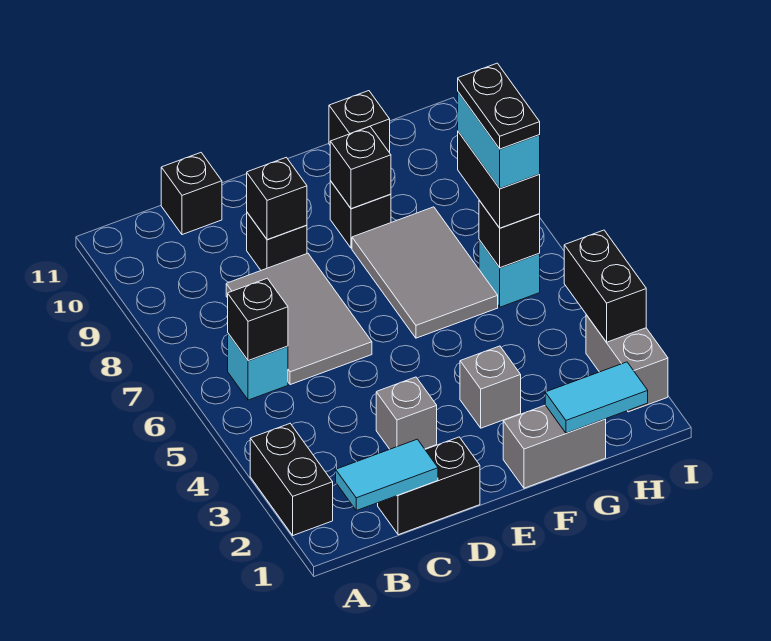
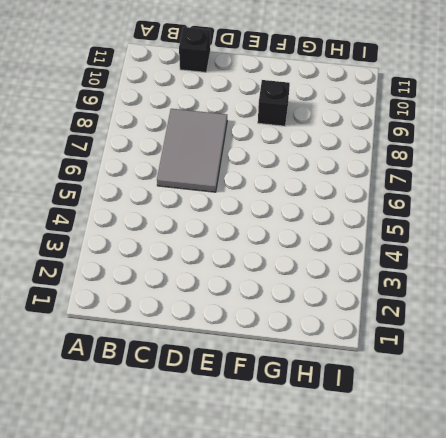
none -> black brick A2:A3 level 1
none -> cyan brick B6 level 1
none -> black brick C1:D1 level 1

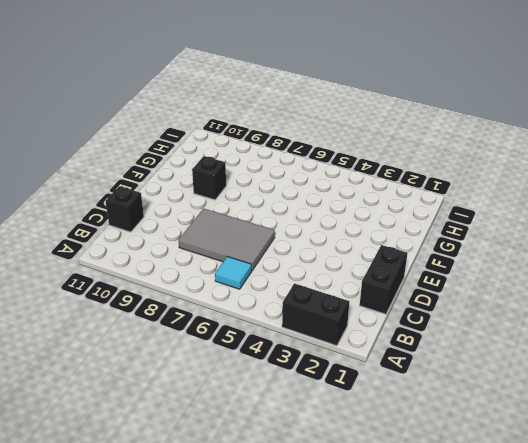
cyan tile B6 level 1 -> cyan brick B6 level 1
none -> grey brick D3 level 1
none -> black brick D9 level 1
none -> grey brick F1:G1 level 1

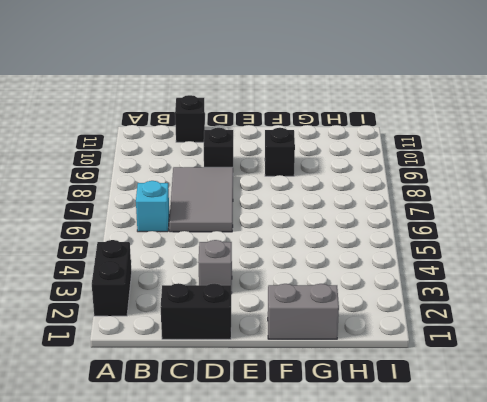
none -> grey brick F3 level 1
none -> grey tile F6:G8 level 1
none -> black brick G11 level 1

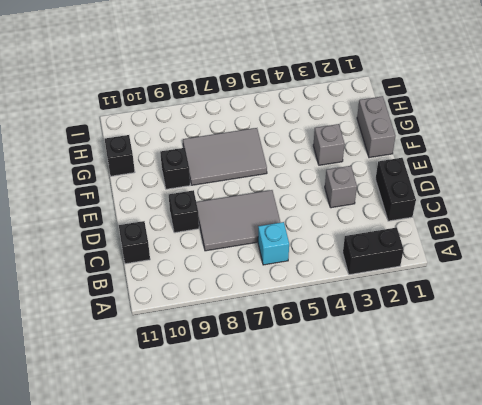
none -> cyan brick H6 level 1
none -> grey brick I2:I3 level 1
none -> cyan tile B1:C1 level 2

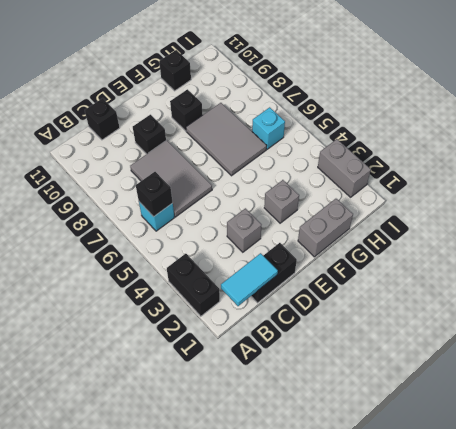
none -> black brick D9 level 2
none -> black brick F9 level 2
none -> cyan tile G1:H1 level 2

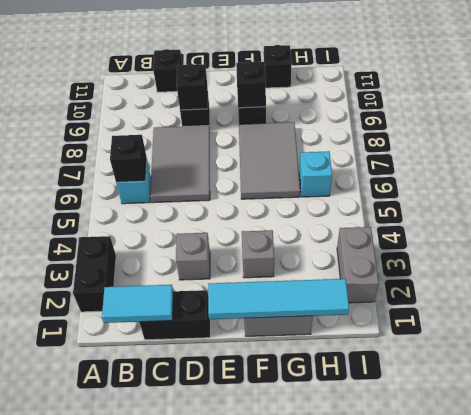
cyan tile E1:H1 level 2 -> cyan tile G1:H1 level 2
none -> black brick H6 level 2
none -> black brick I3:I4 level 2
none -> black brick H6:H7 level 3

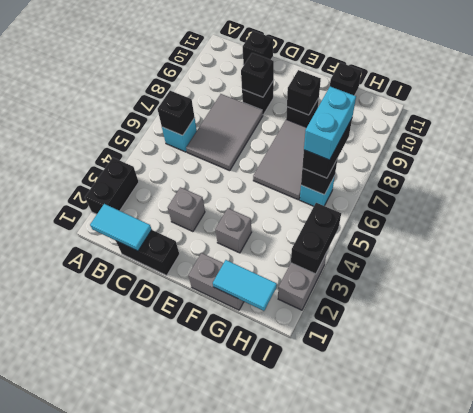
none -> black plate H6:H7 level 5

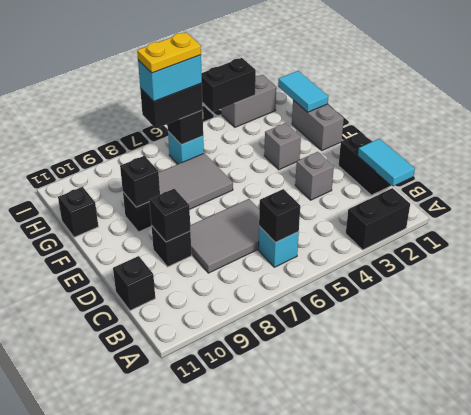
yellow plate H6:H7 level 5 -> black plate H6:H7 level 5

